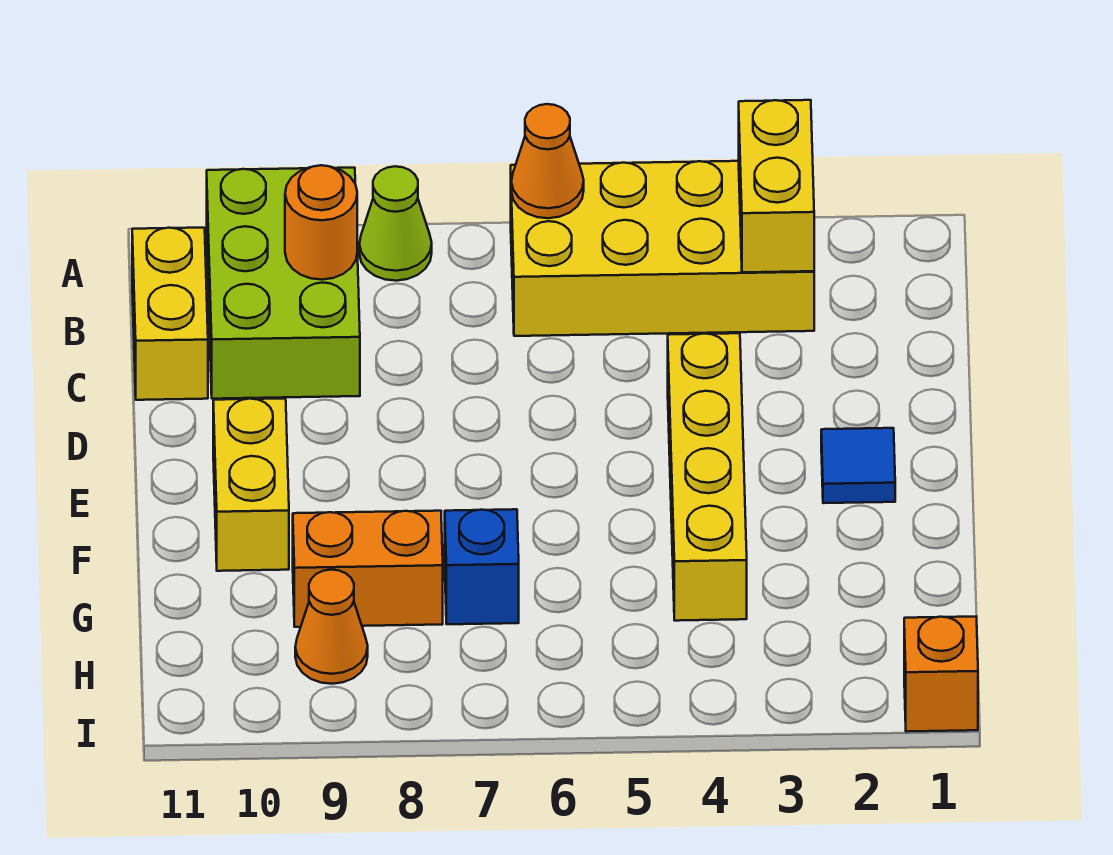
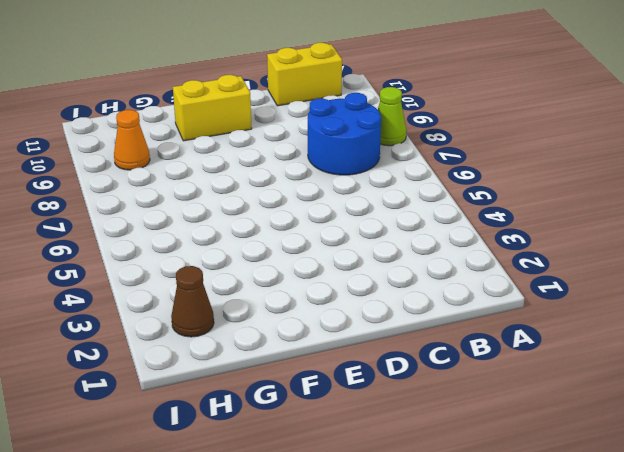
blue round brick B7:C8 level 1 -> none
brown cone H2 level 1 -> none
none -> yellow brick A3:B6 level 1
none -> lime brick A9:C10 level 1
none -> yellow brick D4:G4 level 1

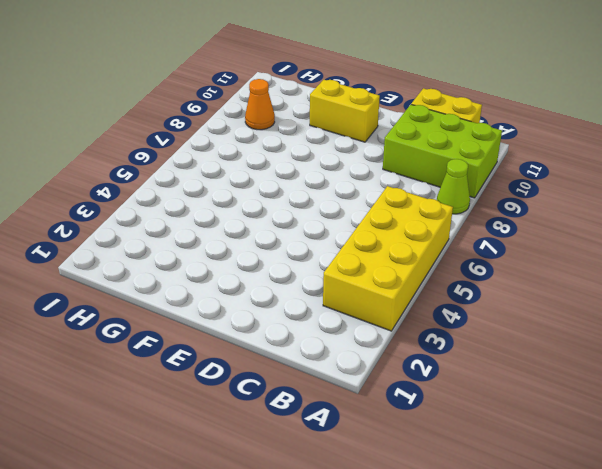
none -> yellow brick D4:G4 level 1
none -> blue tile E2 level 1
none -> blue brick G7 level 1

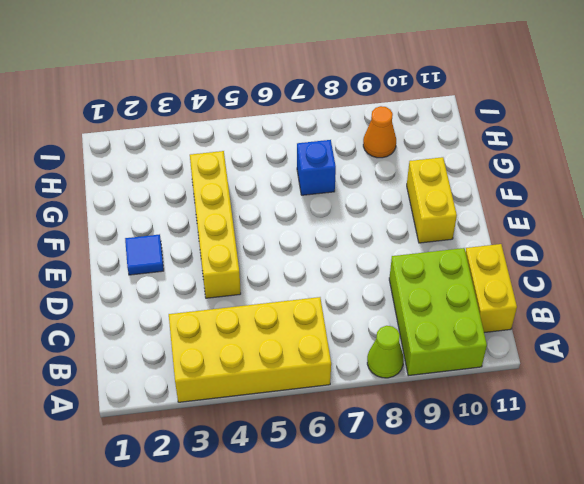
none -> orange brick G8:G9 level 1
none -> orange brick I1 level 1
none -> yellow brick A3:B3 level 2

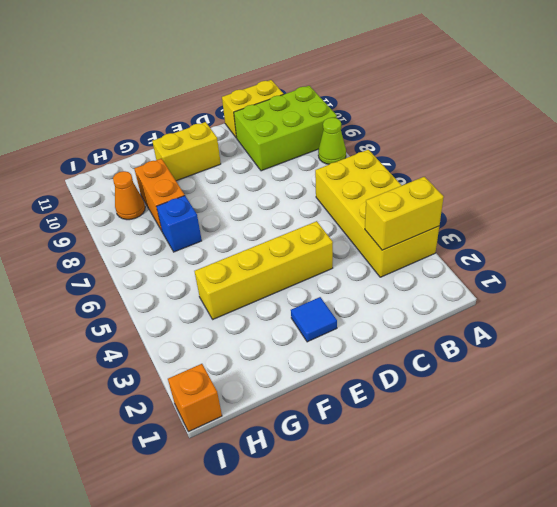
none -> orange cone A6 level 2
none -> orange round brick B9 level 2

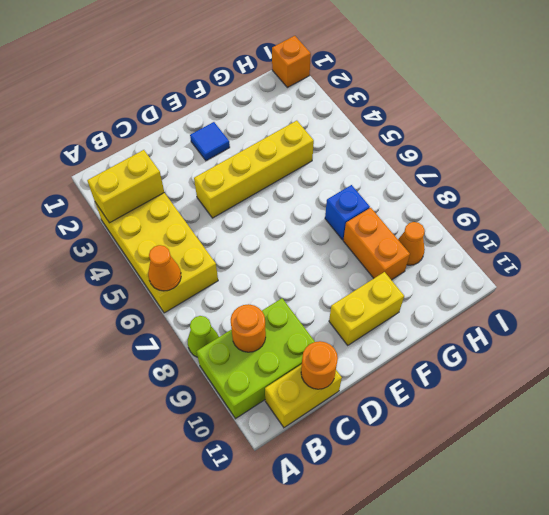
orange round brick C11 level 2 -> none

